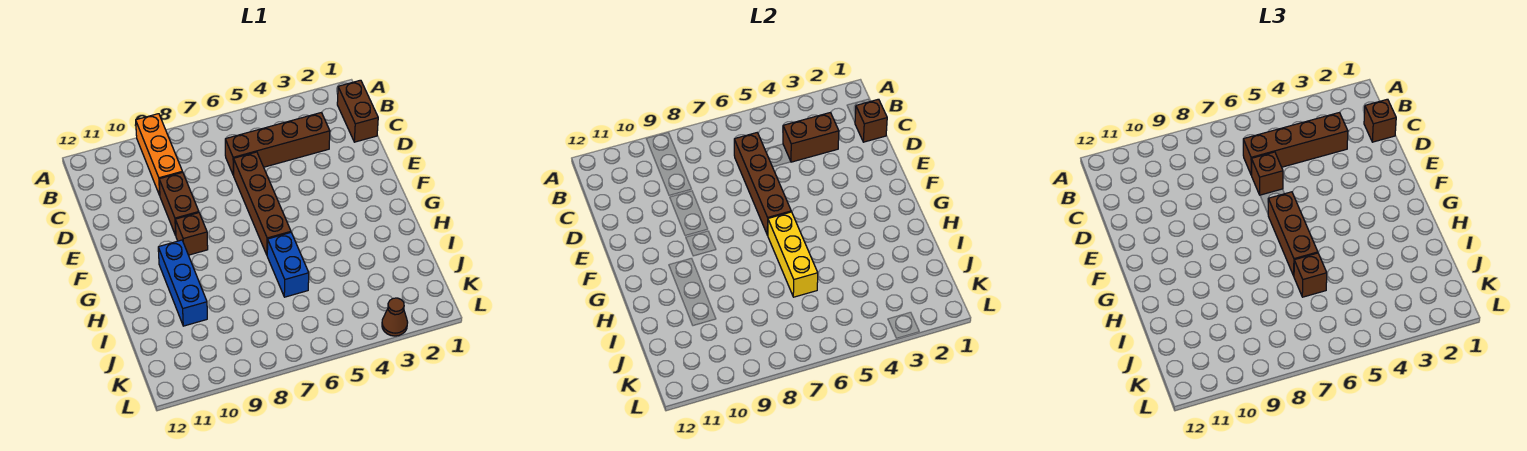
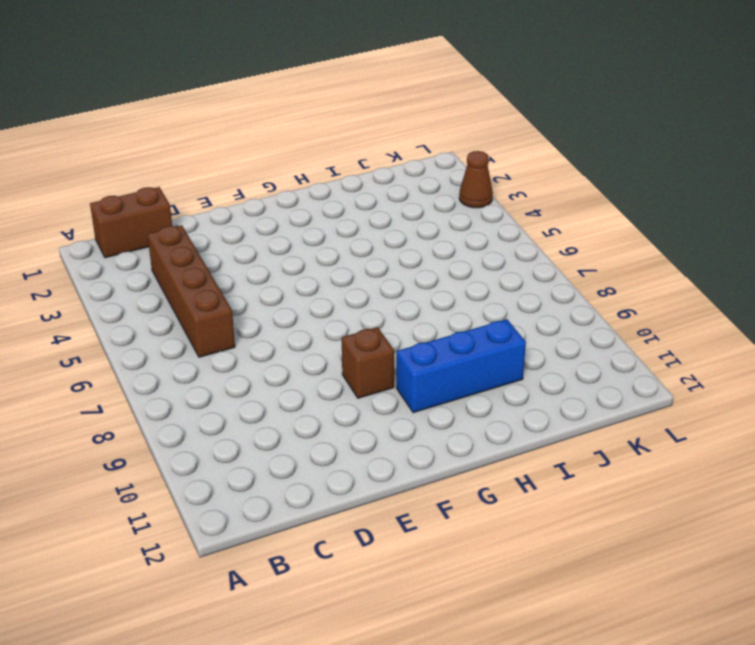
none -> orange brick A9:C9 level 1
none -> brown brick D6:G6 level 1
none -> brown brick D9:E9 level 1

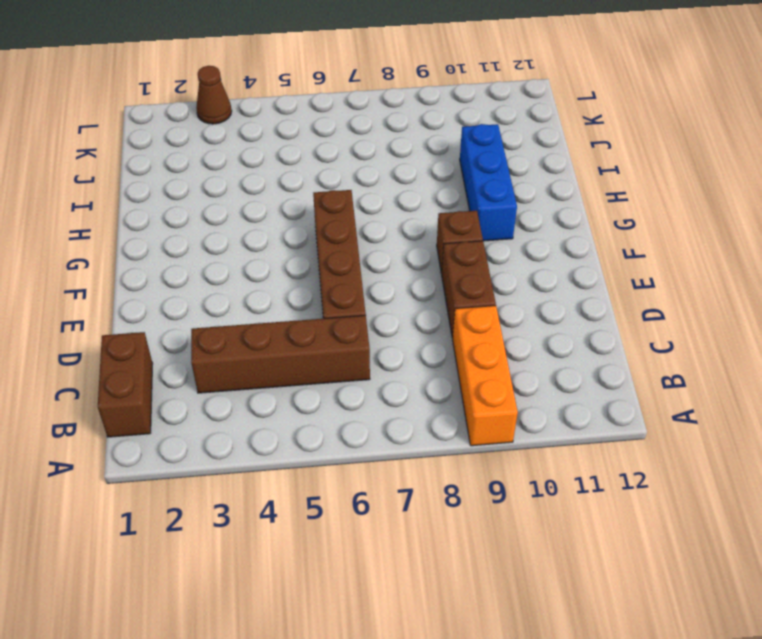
none -> blue brick H6:I6 level 1
none -> brown brick C1 level 2
none -> brown brick C3:C4 level 2

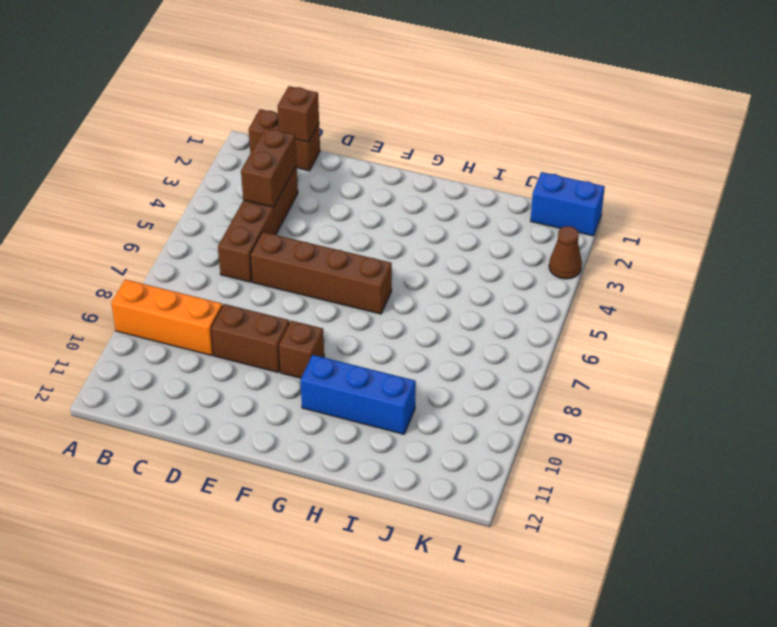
blue brick K1:L1 level 1 -> blue brick H6:I6 level 1
none -> brown brick C6:F6 level 2
none -> yellow brick G6:I6 level 2
none -> brown brick C1 level 3

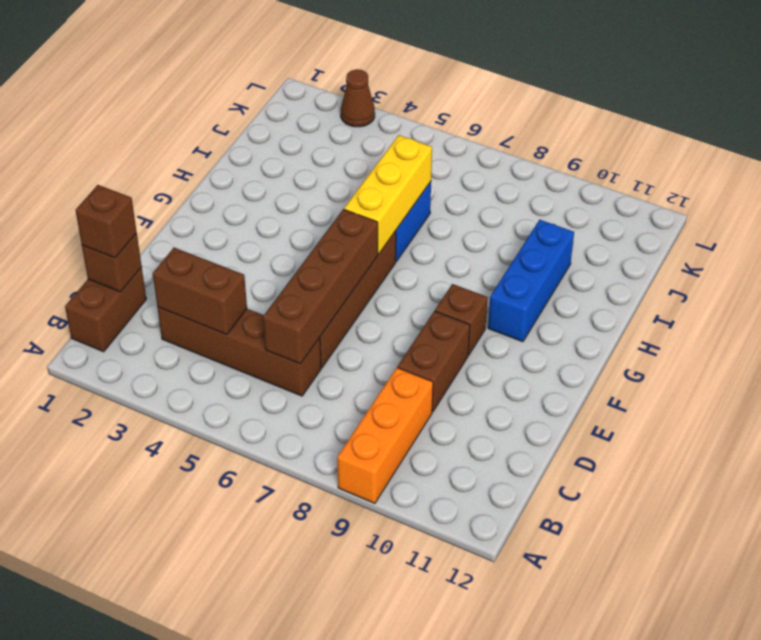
none -> brown brick C3:C6 level 3
none -> brown brick D6 level 3
none -> brown brick F6:H6 level 3

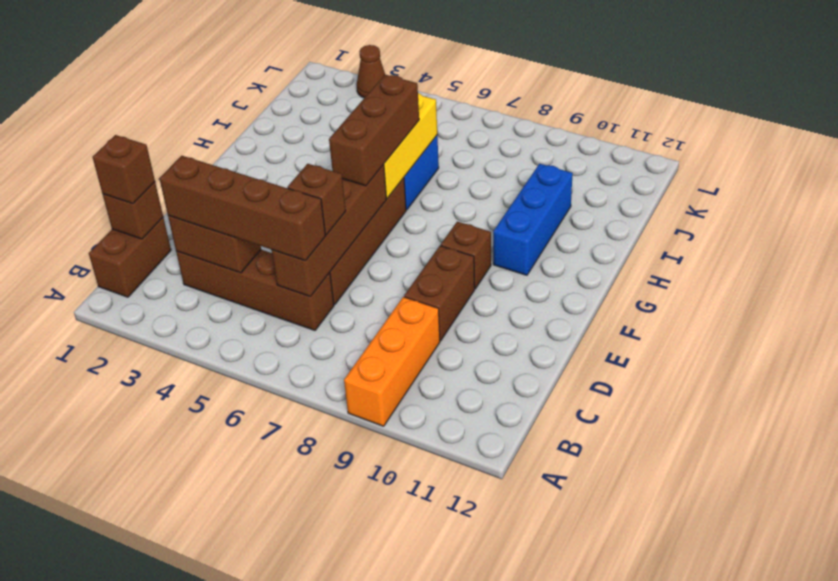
none -> brown brick I6 level 3

